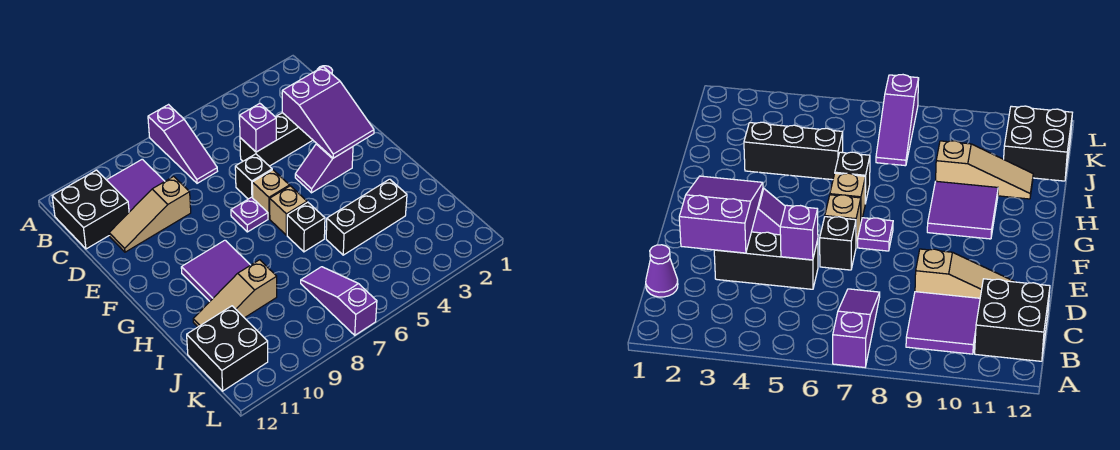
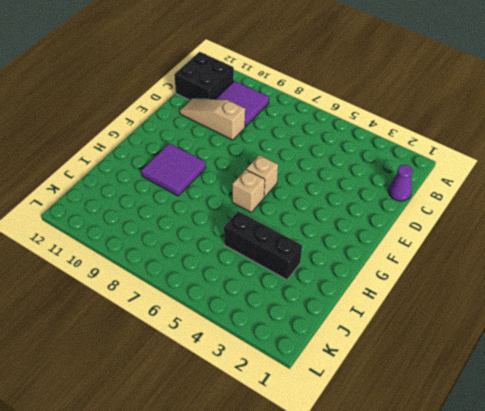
none -> purple slope A7:C7 level 1 top A
none -> black brick D3:D5 level 1
none -> black brick E6 level 1

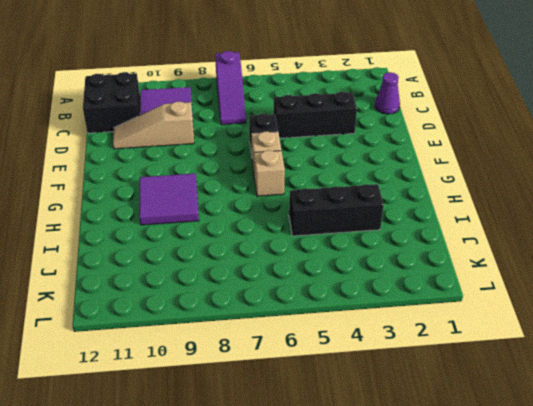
none -> purple slope F3:F4 level 1 top 3
none -> purple plate F7 level 1
none -> black brick H6 level 1

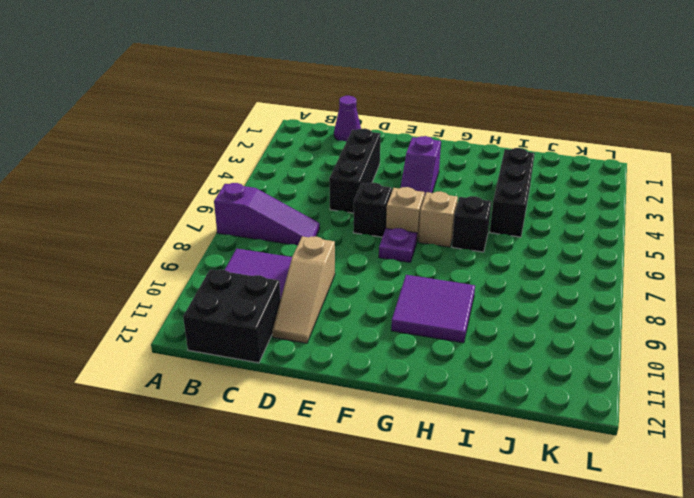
none -> tan slope I9:I11 level 1 top 9
none -> purple slope J7:L7 level 1 top L
none -> black brick J11:K12 level 1

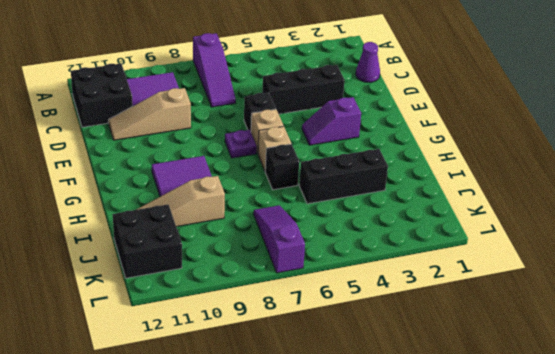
none -> purple slope D2:F3 level 2 top D
none -> purple brick D5 level 2

